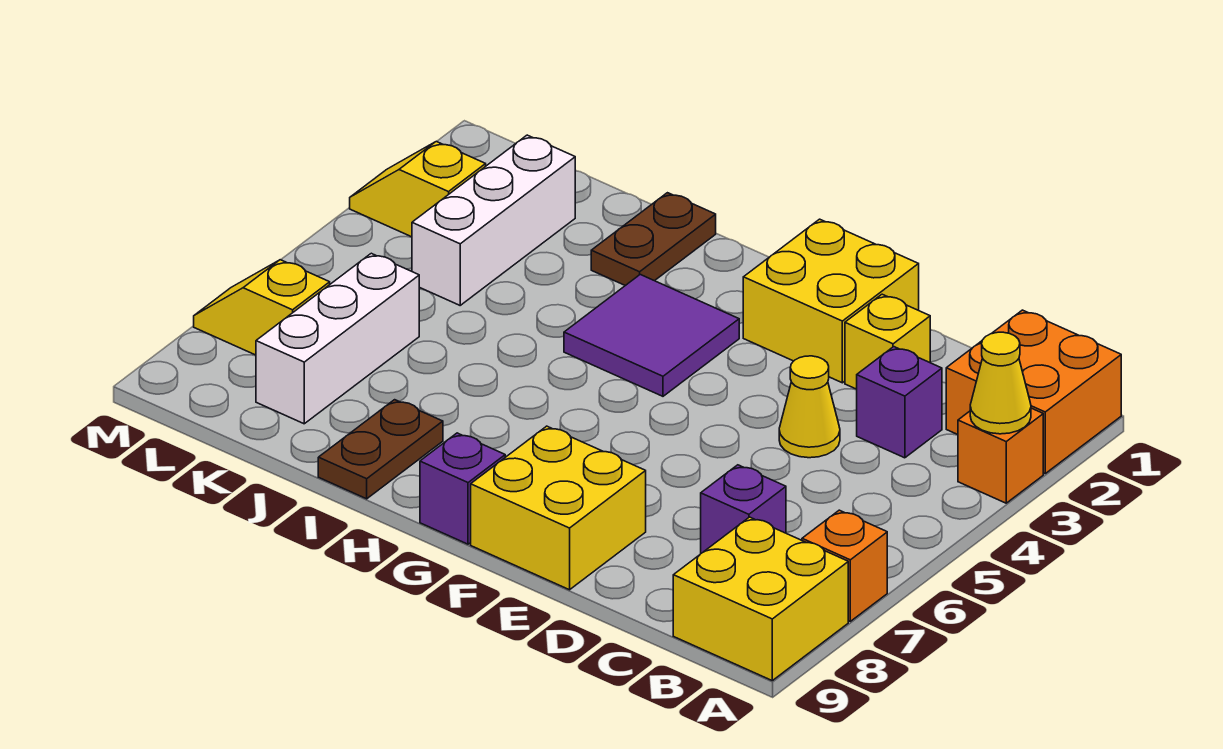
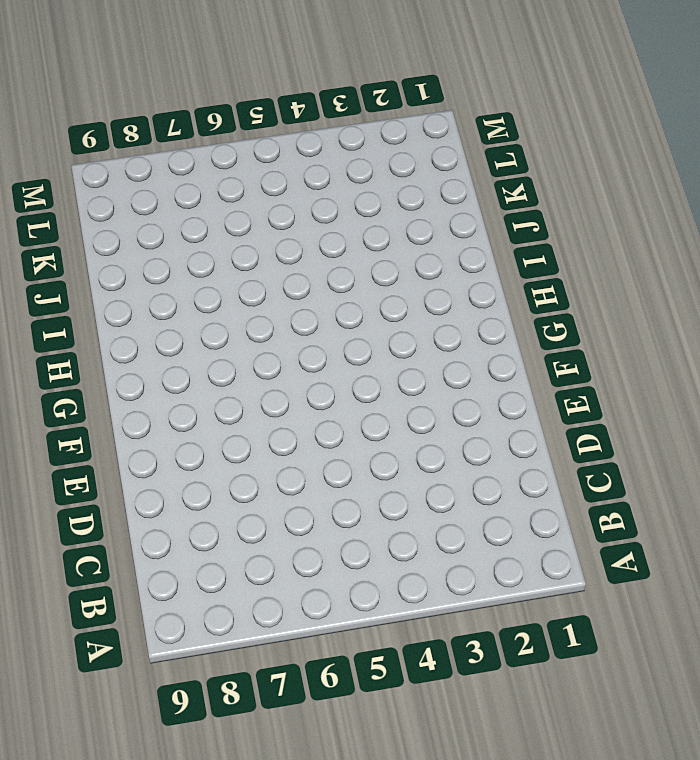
none -> orange brick A1:B2 level 1
none -> orange brick A3 level 1
none -> orange brick A7 level 1

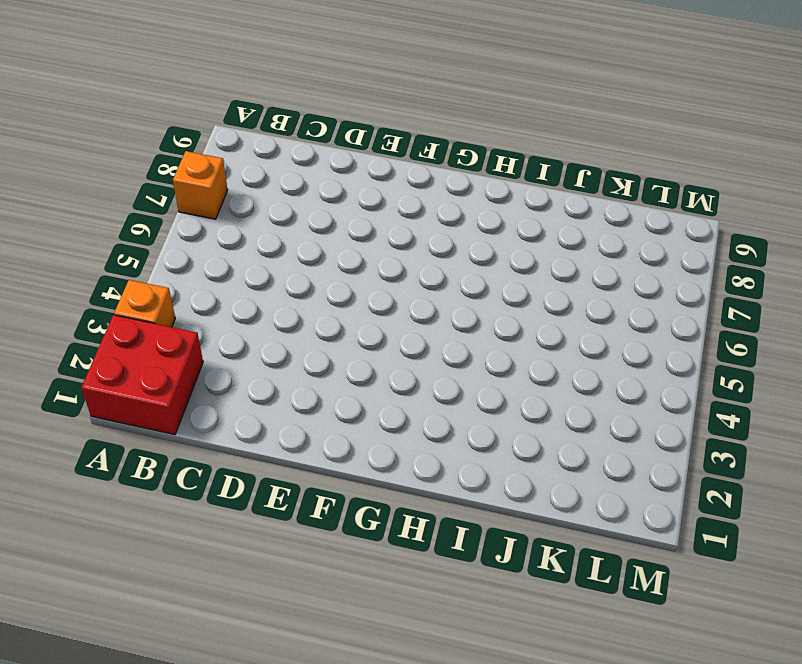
red brick A1:B2 level 1 -> orange brick A1:B2 level 1
none -> yellow brick A8:B9 level 1
none -> purple brick C3 level 1
none -> purple brick C7 level 1

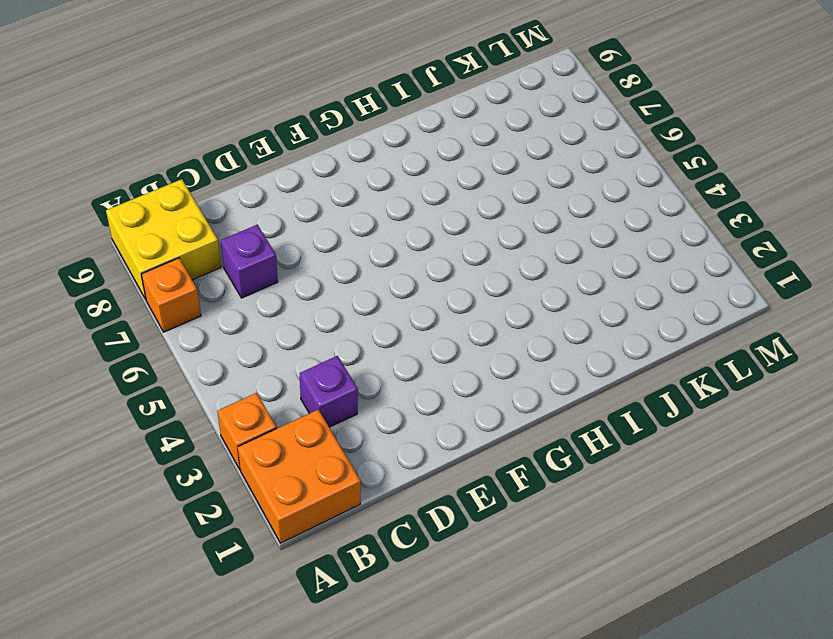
none -> yellow brick D2 level 1
none -> yellow cone D4 level 1
none -> yellow brick E1:F2 level 1

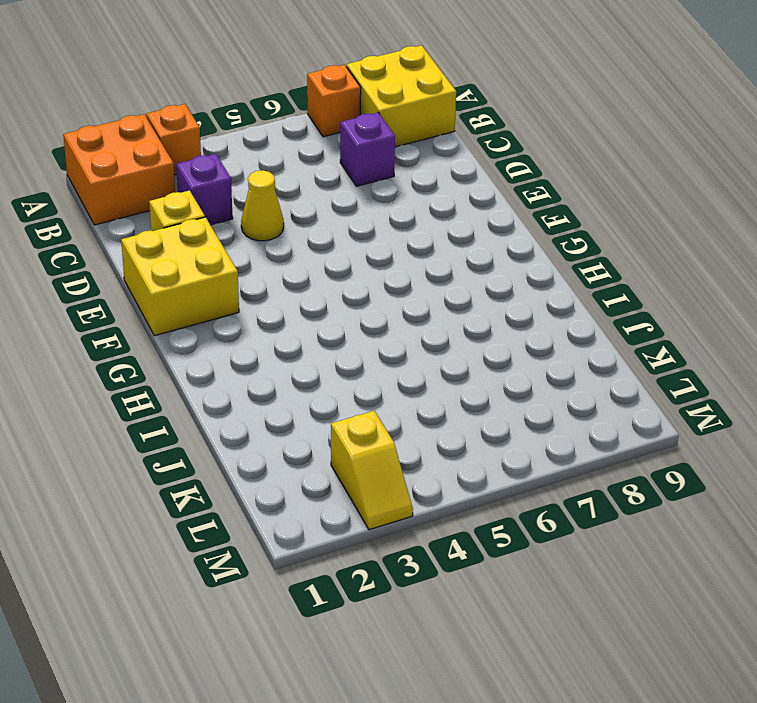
none -> yellow brick E8:F9 level 1
none -> purple tile G3:H4 level 1
none -> purple brick G9 level 1

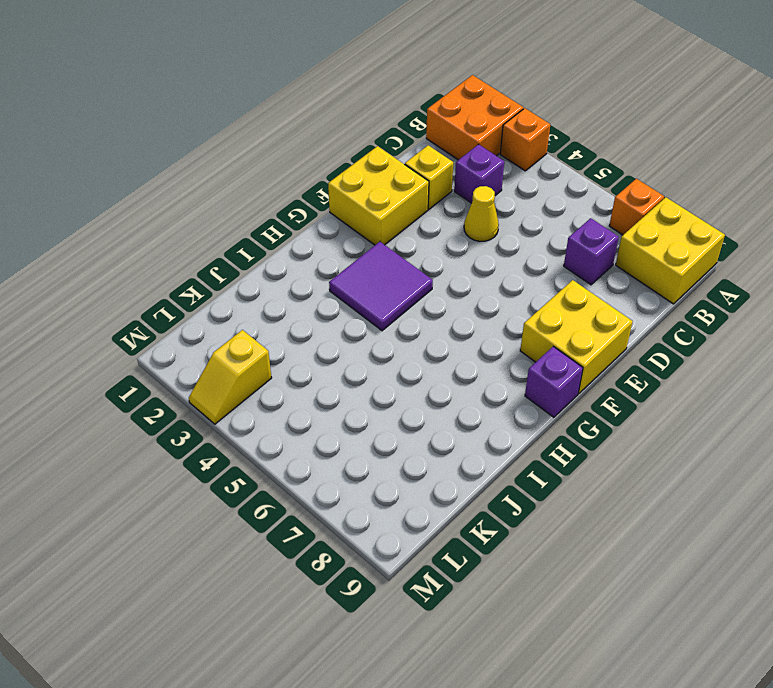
none -> brown plate I1:I2 level 1
none -> brown plate I8:I9 level 1
none -> white brick K2:K4 level 1

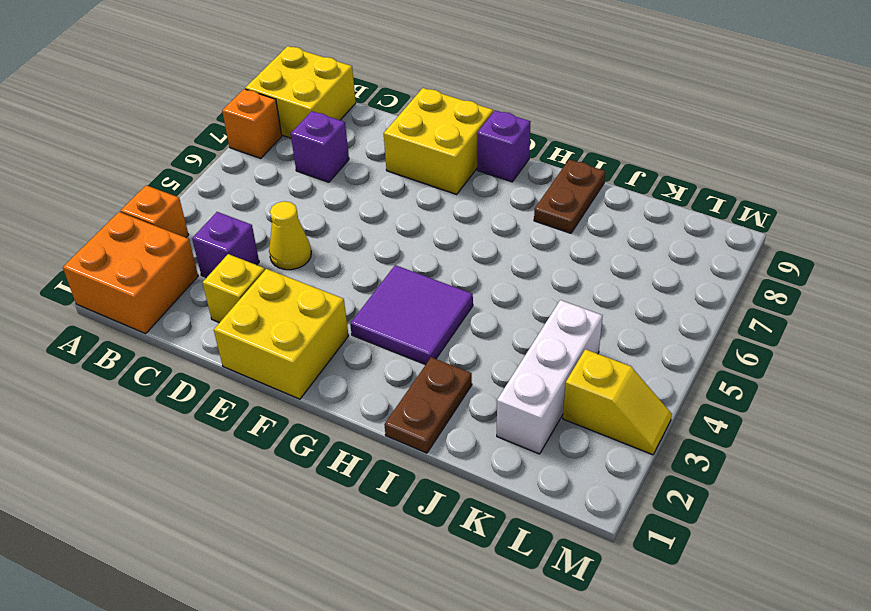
none -> white brick K6:K8 level 1
none -> yellow slope L7:M7 level 1 top L
none -> yellow cone A3 level 2

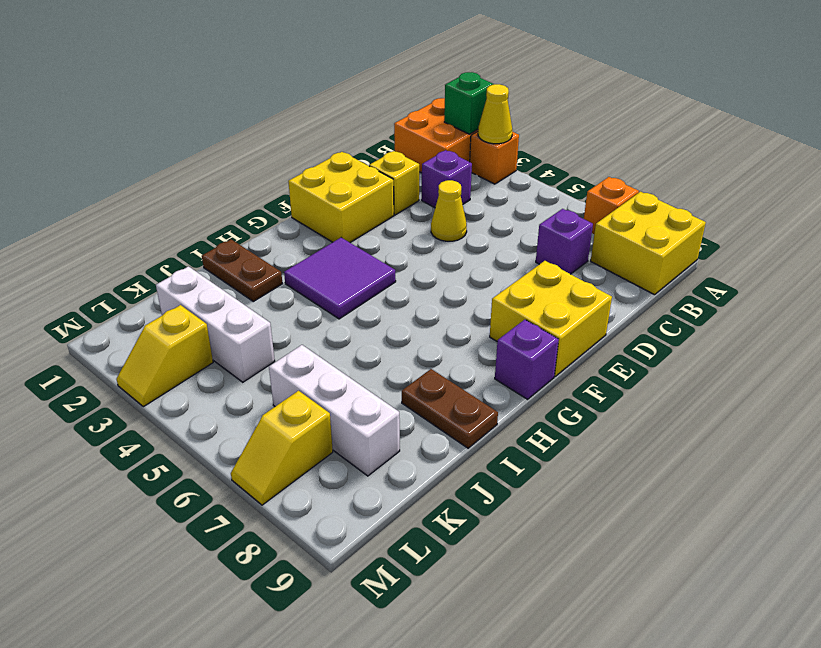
green brick A2 level 2 -> none

